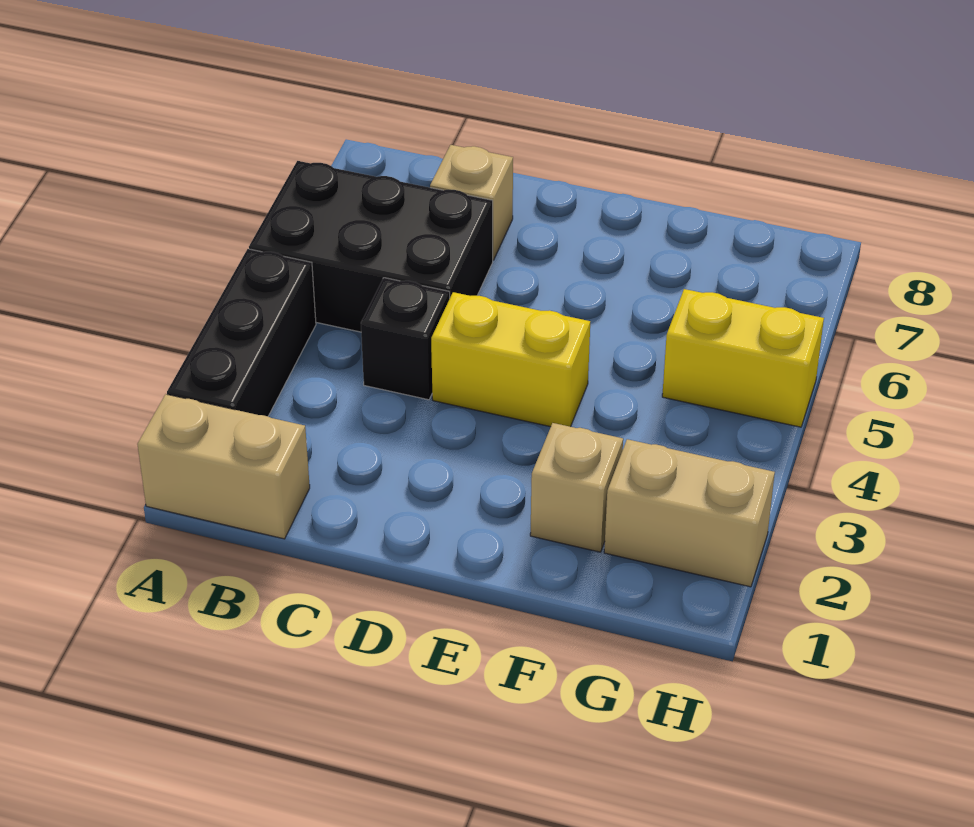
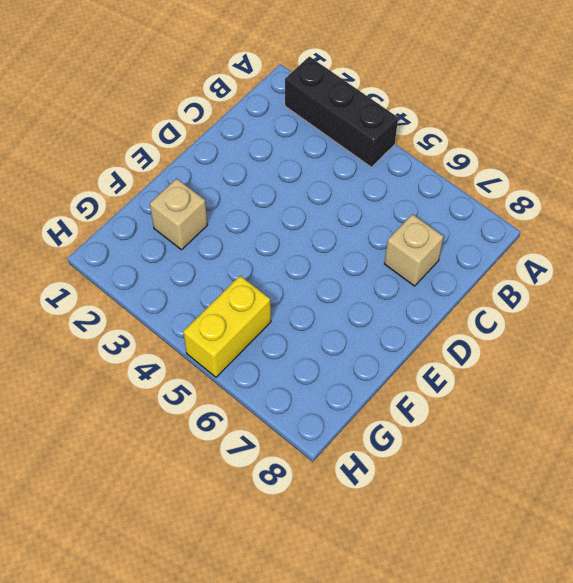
none -> tan brick A1:B1 level 1
none -> black brick A5:C6 level 1

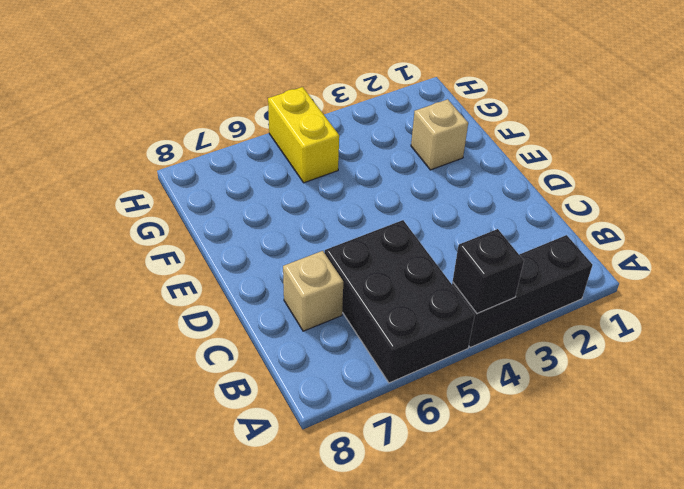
black brick A4 level 2 -> black brick C4 level 1
none -> tan brick A1:B1 level 1
none -> yellow brick D4:E4 level 1

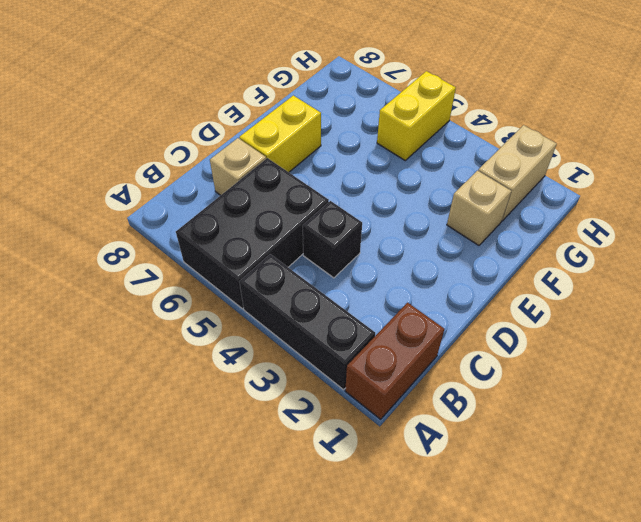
brown brick A1:B1 level 1 -> tan brick A1:B1 level 1
yellow brick D7:E7 level 1 -> yellow brick D4:E4 level 1

